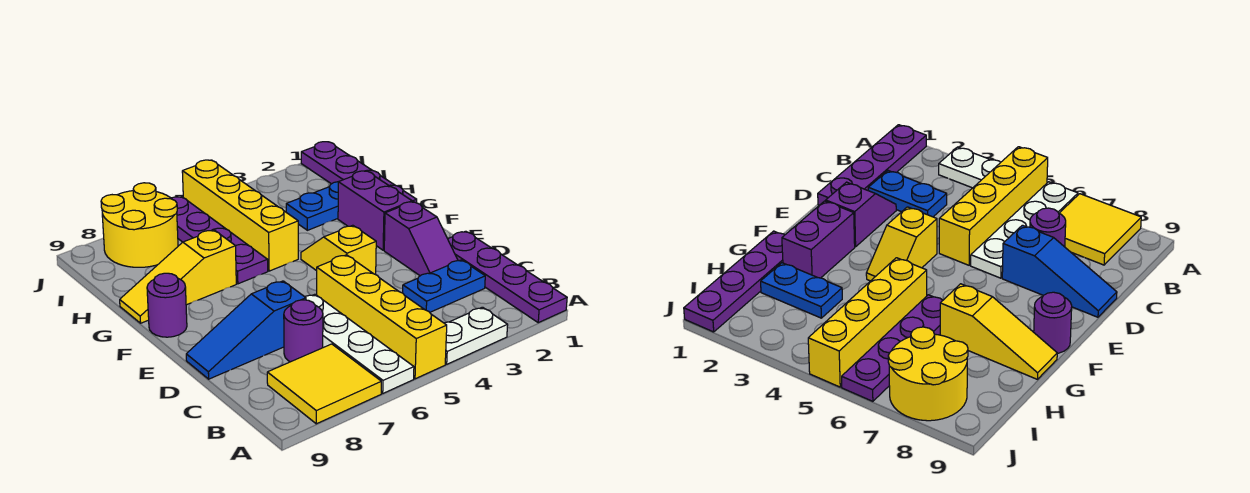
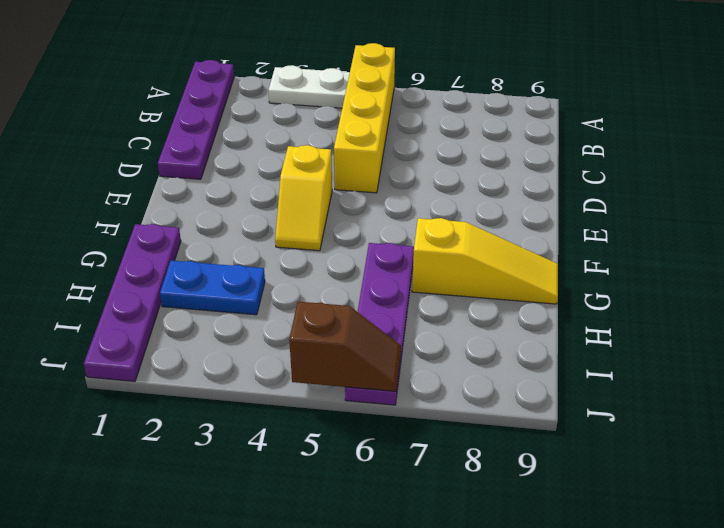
brown slope J5:J6 level 2 top 5 -> none
none -> white plate A6:D6 level 1
none -> yellow tile A7:B8 level 1
none -> blue plate C2:C3 level 1

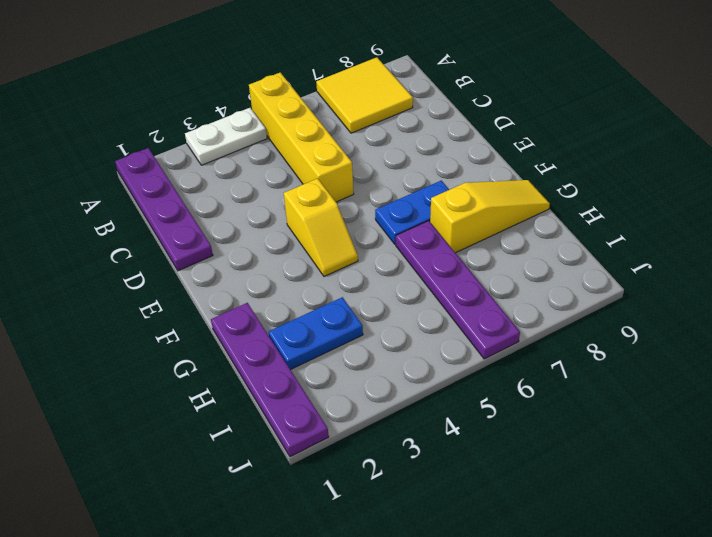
blue plate F6:F7 level 1 -> blue plate C2:C3 level 1
none -> white plate A6:D6 level 1
none -> purple round brick C7 level 1
none -> purple slope D2:E2 level 1 top E

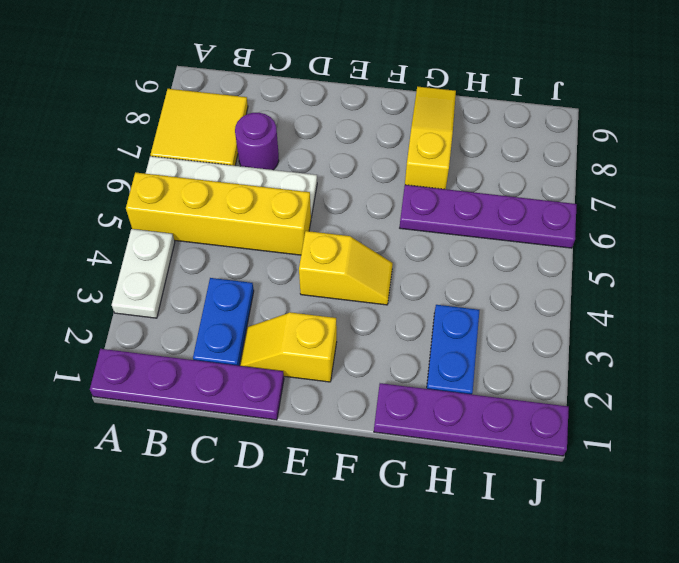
yellow slope D2:E2 level 1 top E -> purple slope D2:E2 level 1 top E
none -> blue slope D7:D9 level 1 top 7
none -> purple brick F2:G2 level 1
none -> purple round brick F9 level 1

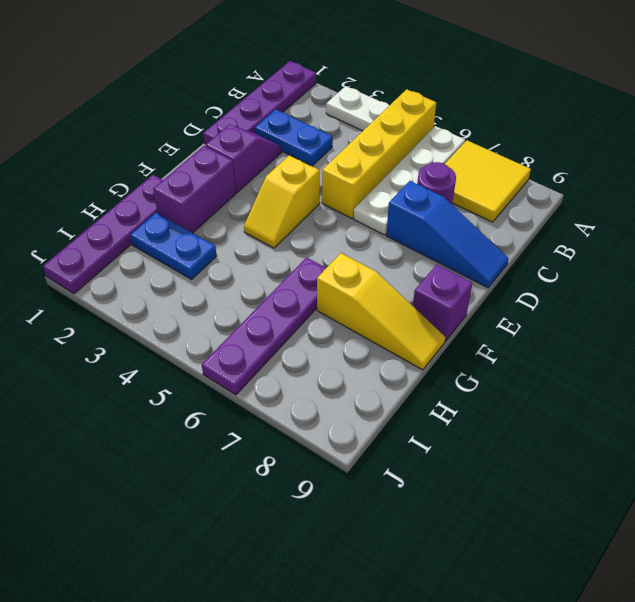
purple brick F9 level 1 -> purple round brick F9 level 1
none -> yellow brick G5:J5 level 1
none -> yellow round brick I7:J8 level 1

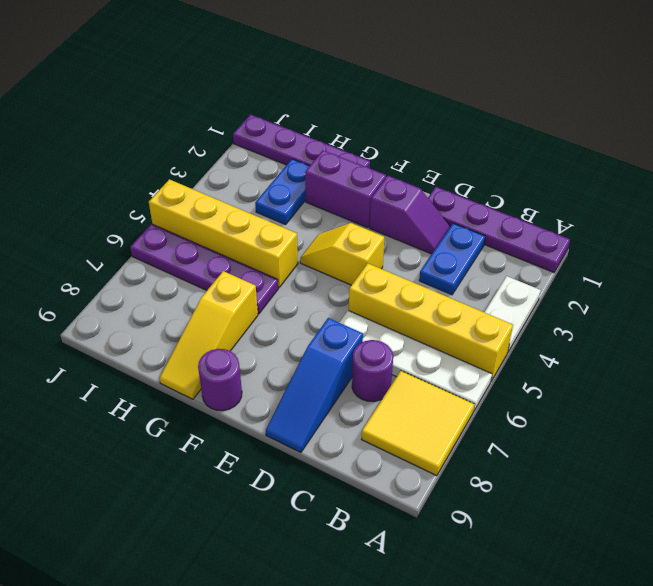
none -> yellow round brick I7:J8 level 1

